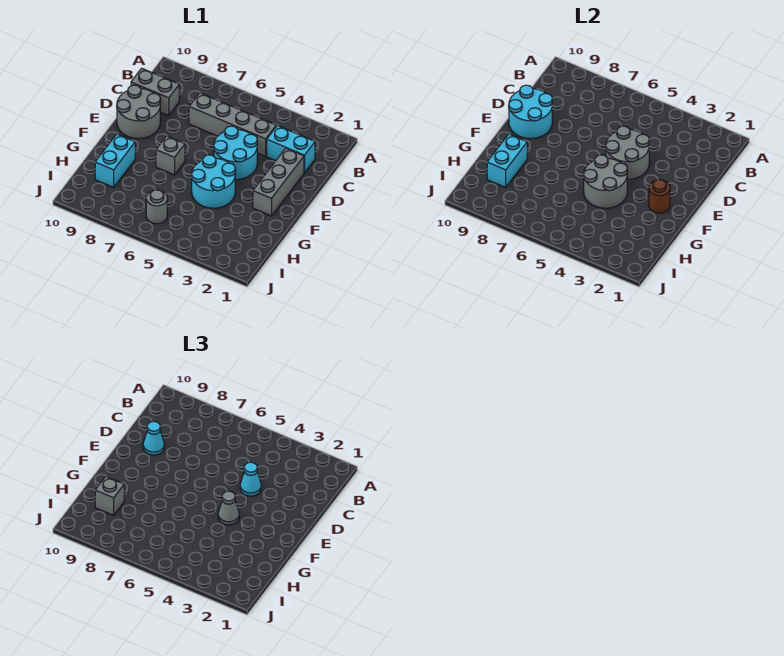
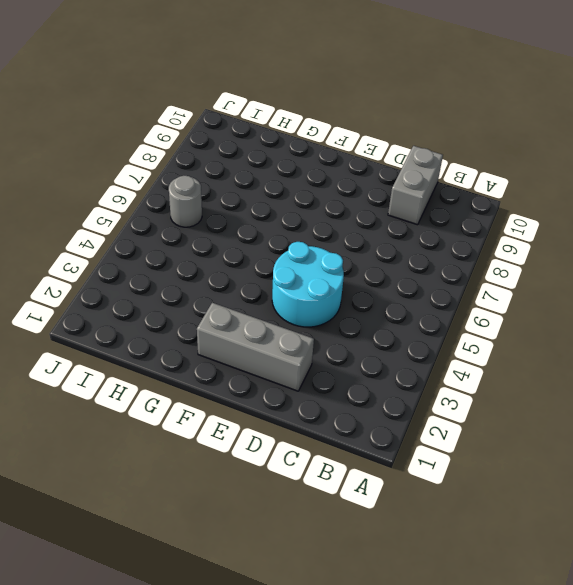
none -> cyan brick C2:C3 level 1
none -> grey brick C4:C7 level 1
none -> grey round brick D9:E10 level 1

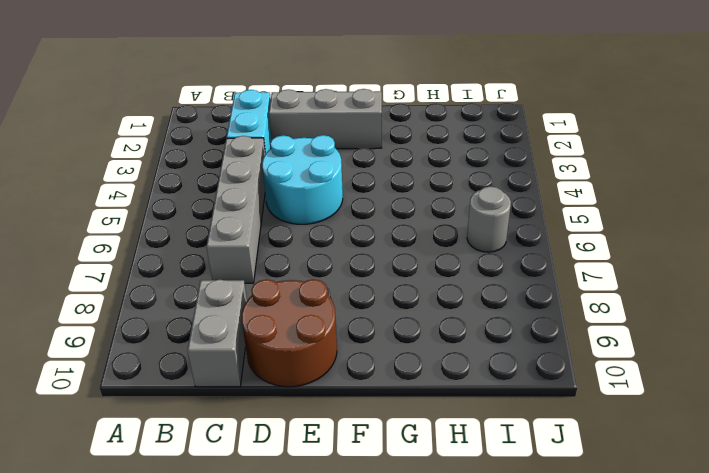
brown round brick D9:E10 level 1 -> grey round brick D9:E10 level 1
none -> cyan round brick F4:G5 level 1
none -> grey brick F7 level 1
none -> cyan brick G9:H9 level 1

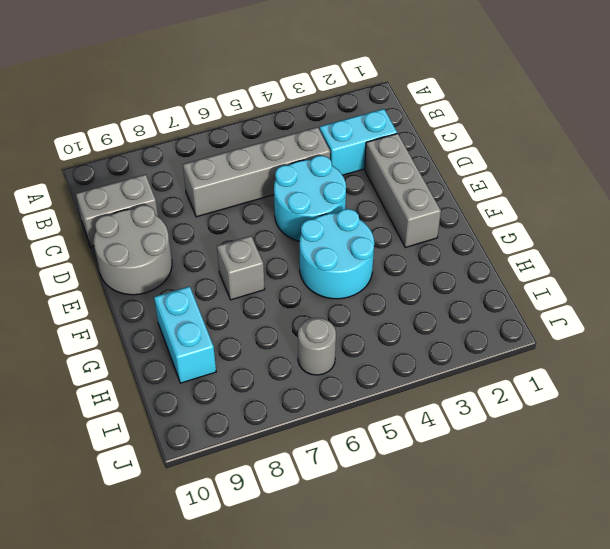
none -> grey round brick D4:E5 level 2
none -> cyan round brick D9:E10 level 2
none -> brown round brick F2 level 2

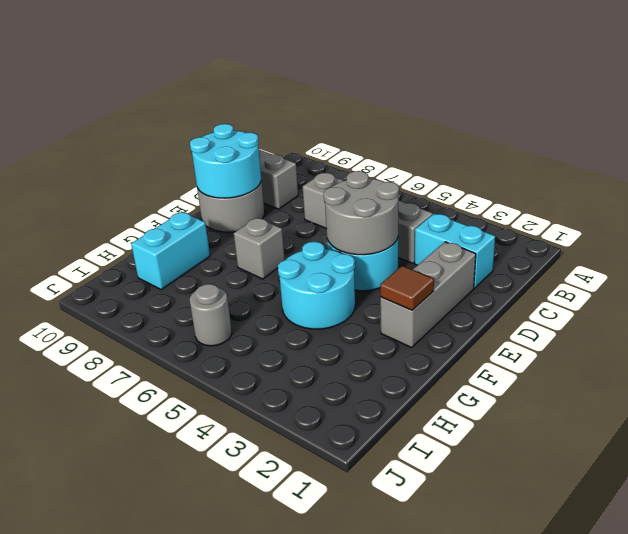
brown tile F2 level 2 -> brown round brick F2 level 2
none -> grey round brick F4:G5 level 2
none -> cyan brick G9:H9 level 2
none -> cyan cone D4 level 3

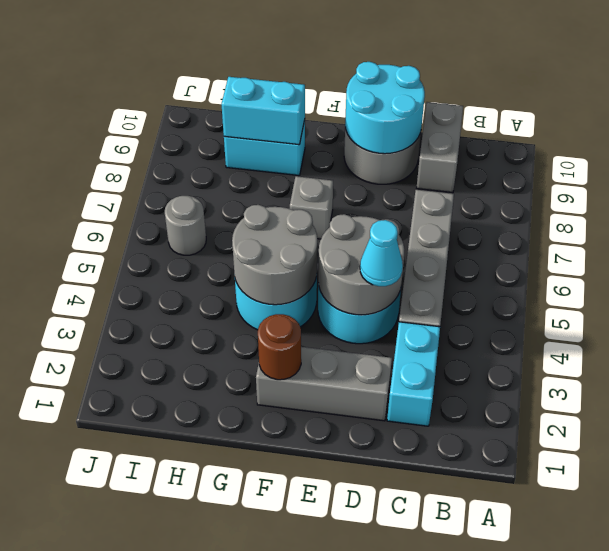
none -> cyan cone D9 level 3
none -> grey cone F4 level 3
none -> grey brick H9 level 3

